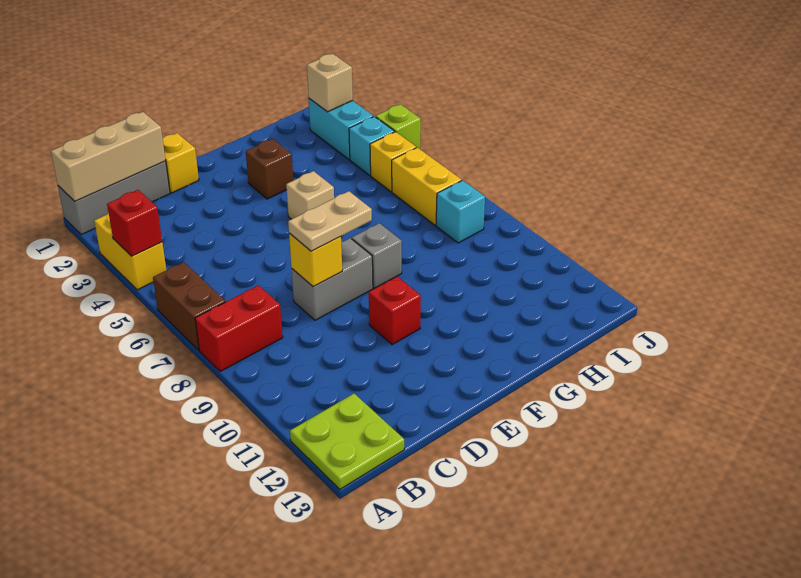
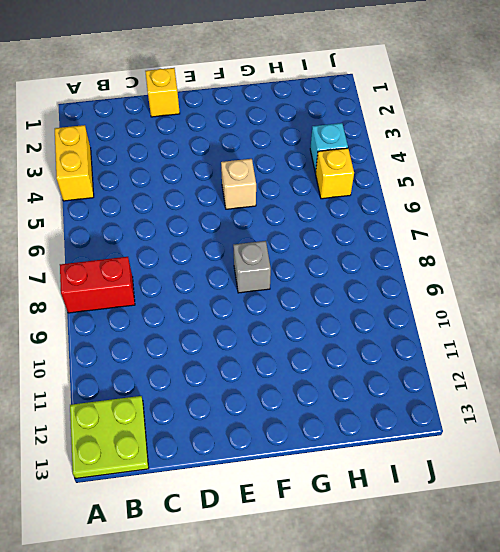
none -> grey brick A1:C1 level 1
none -> brown brick A6:A7 level 1
none -> grey brick D8:E8 level 1

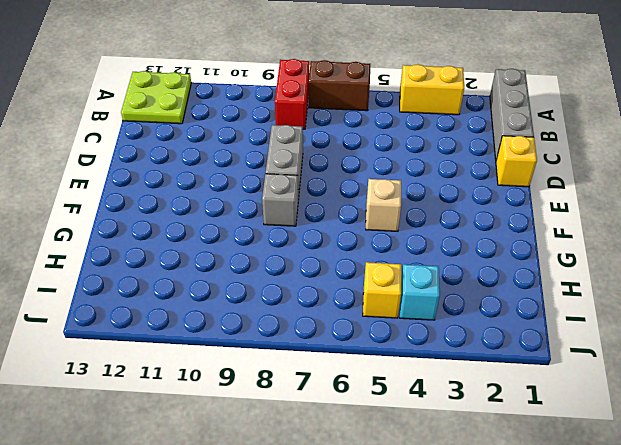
none -> red brick E10 level 1
none -> brown brick F3 level 1
none -> cyan brick I2:I3 level 1

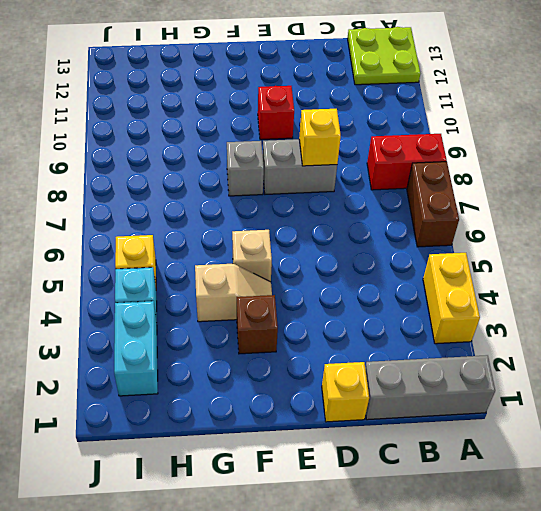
tan slope F4:G4 level 1 top G -> none
none -> yellow brick I6:I7 level 1
none -> cyan brick I8 level 1
none -> lime brick J4 level 1

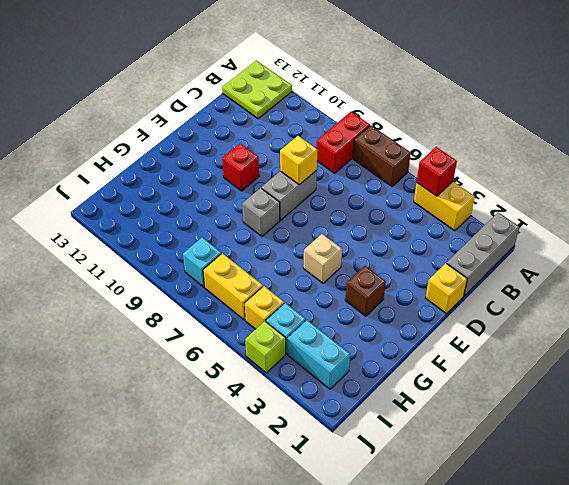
none -> tan brick A1:C1 level 2
none -> tan brick I2 level 2
none -> tan plate D8:E8 level 3

